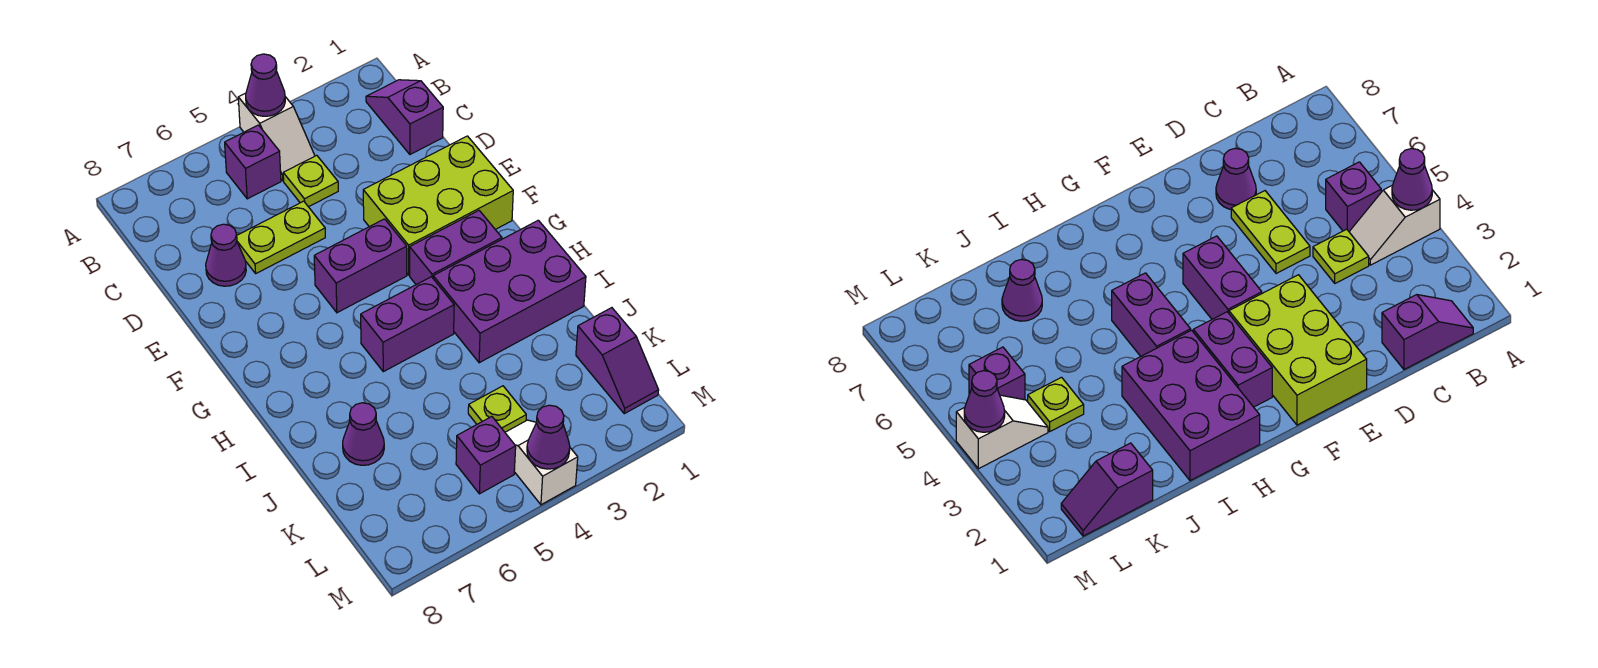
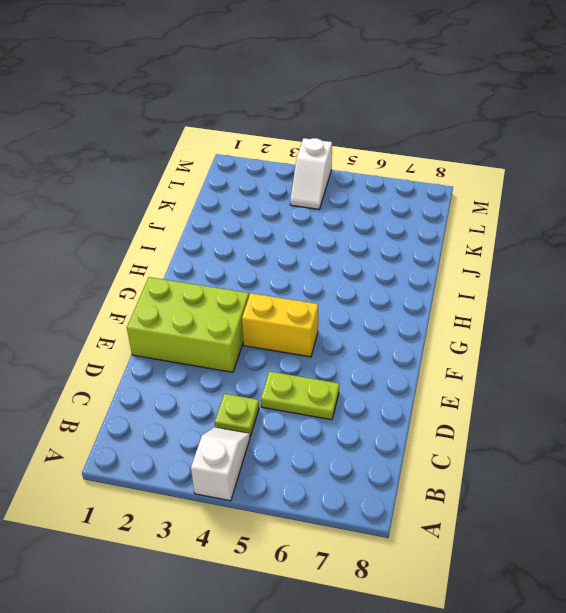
yellow brick F4:F5 level 1 -> purple brick F4:F5 level 1
none -> purple slope B1:C1 level 1 top C
none -> purple brick B5 level 1
none -> purple cone D7 level 1

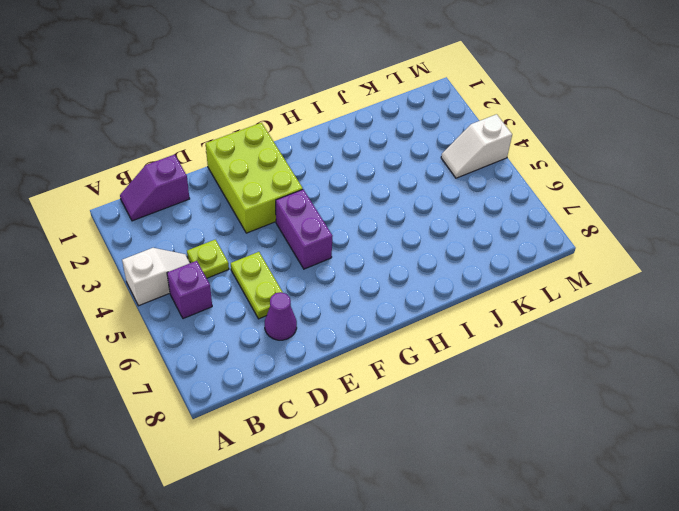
none -> purple brick G2:G3 level 1
none -> purple brick H1:I3 level 1
none -> purple brick H4:H5 level 1

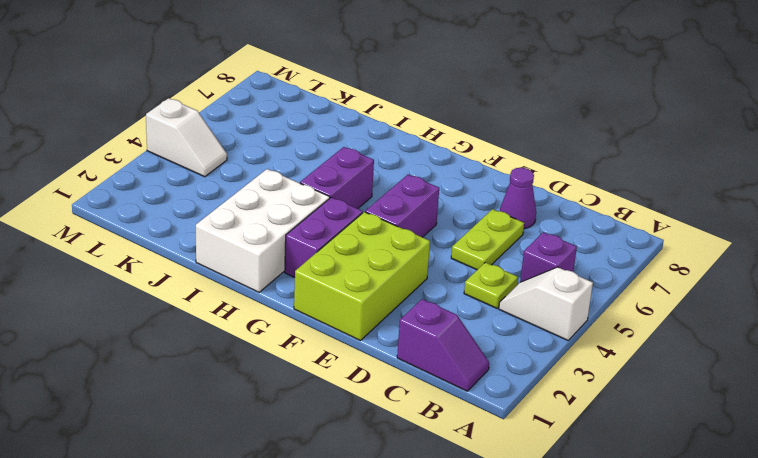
white brick H1:I3 level 1 -> purple brick H1:I3 level 1
none -> purple cone J7 level 1
none -> purple slope K1:L1 level 1 top K
none -> lime plate K4 level 1

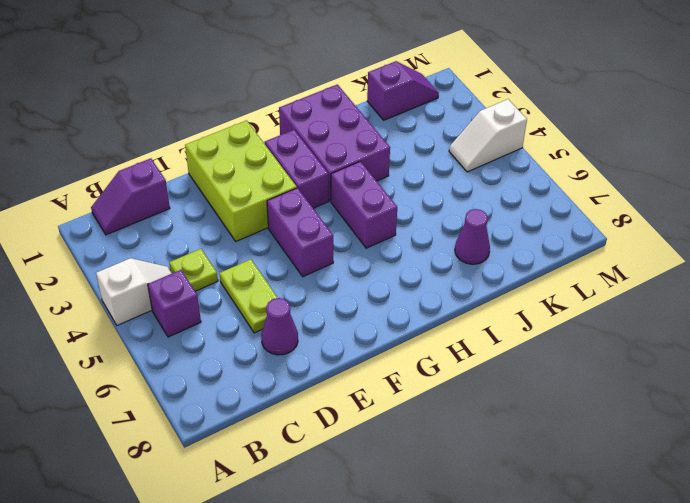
none -> lime plate K4 level 1
none -> purple brick L5 level 1
none -> purple cone A4 level 2

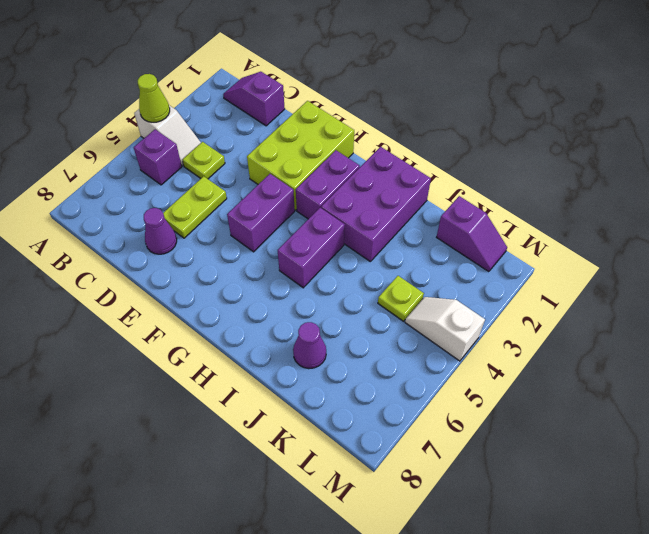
lime cone A4 level 2 -> purple cone A4 level 2
none -> purple brick L5 level 1
none -> purple cone M4 level 2

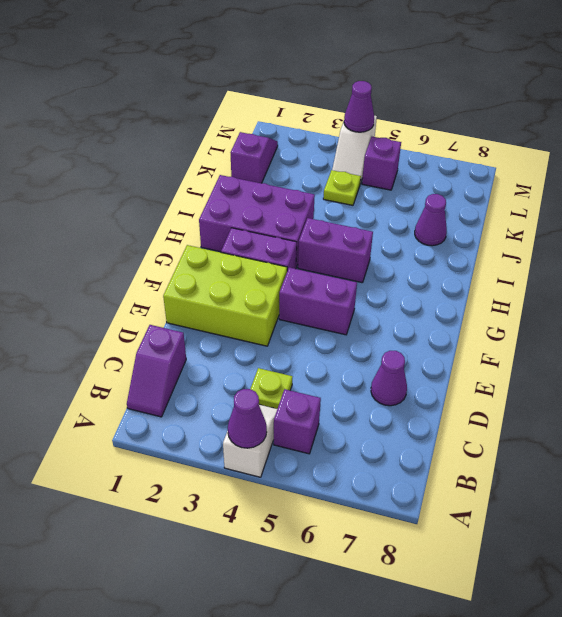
none -> lime plate D5:D6 level 1

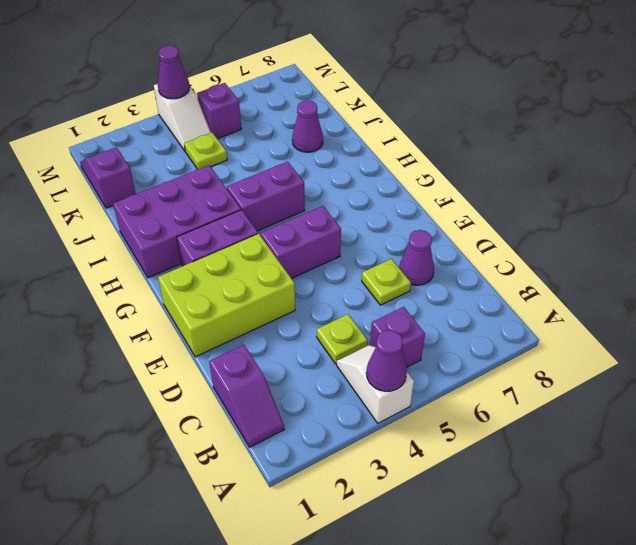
lime plate D6 level 1 -> lime plate D5:D6 level 1

